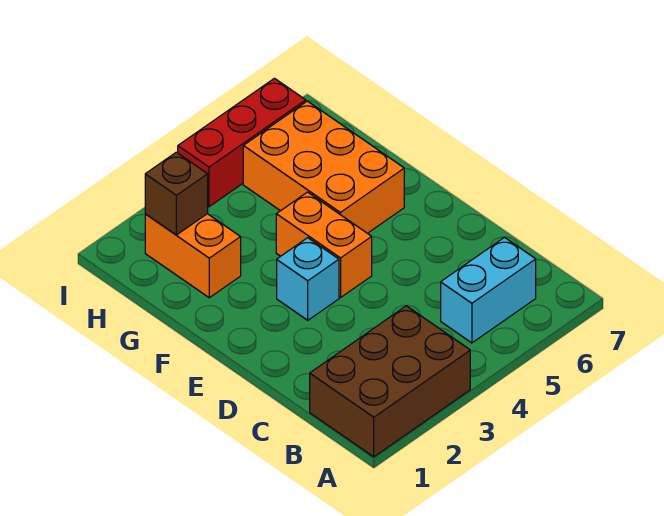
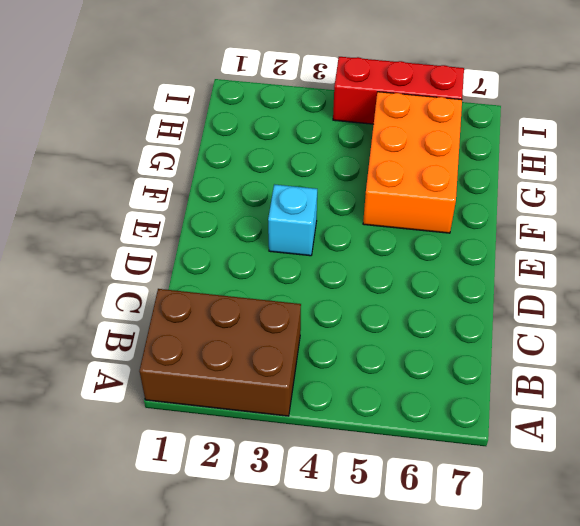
none -> cyan brick B5:B6 level 1
none -> orange brick E4:F4 level 1

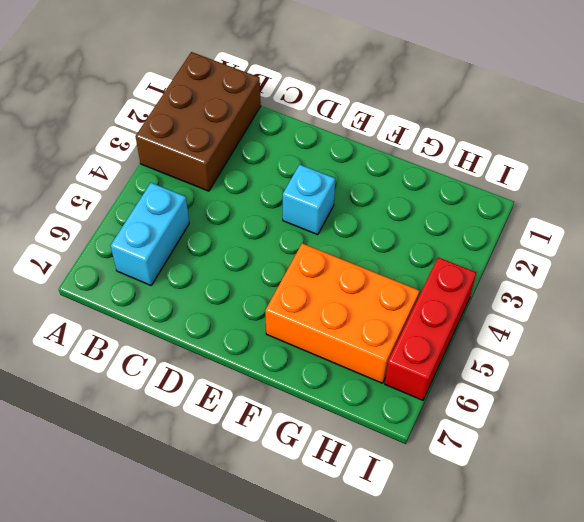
none -> orange brick E4:F4 level 1
none -> orange brick G2:H2 level 1

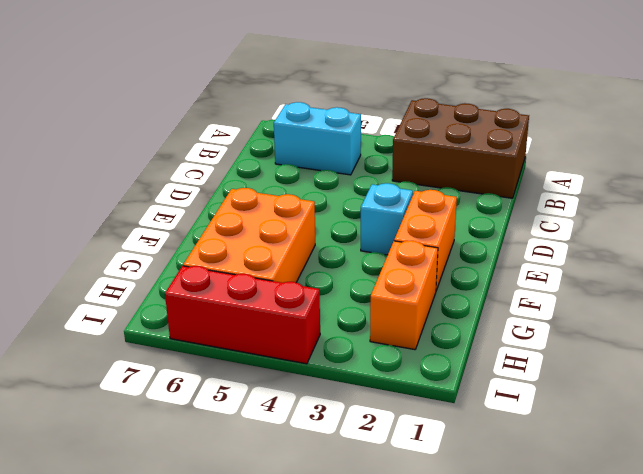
orange brick E2:F2 level 1 -> orange brick E4:F4 level 1
none -> brown brick H2 level 2

